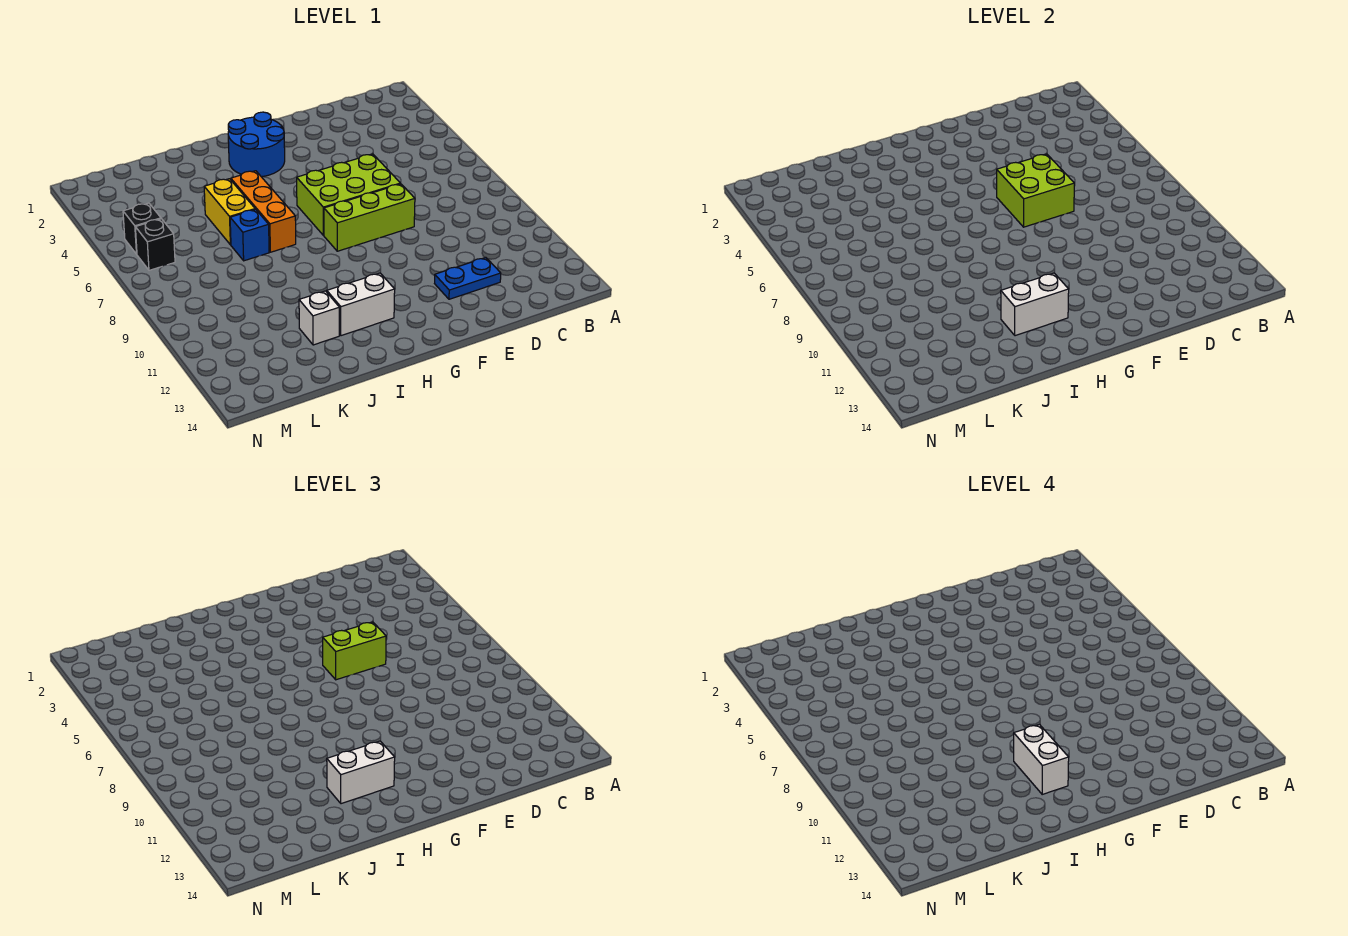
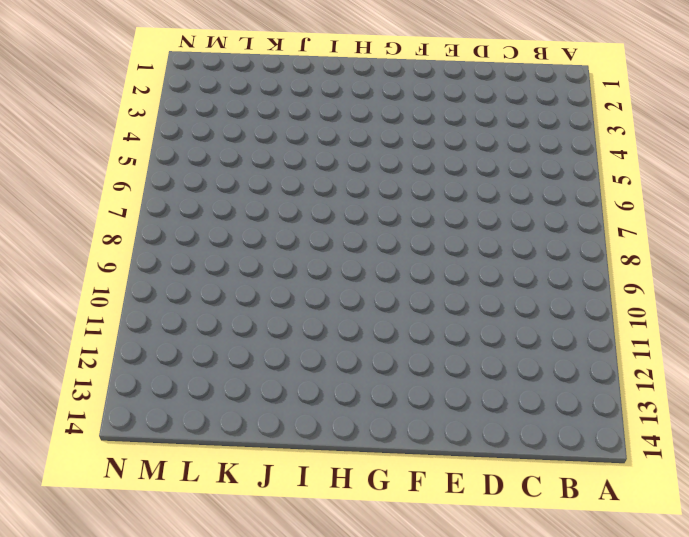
none -> blue plate D12:E12 level 1
none -> lime brick E6:G7 level 1
none -> lime brick E8:G8 level 1

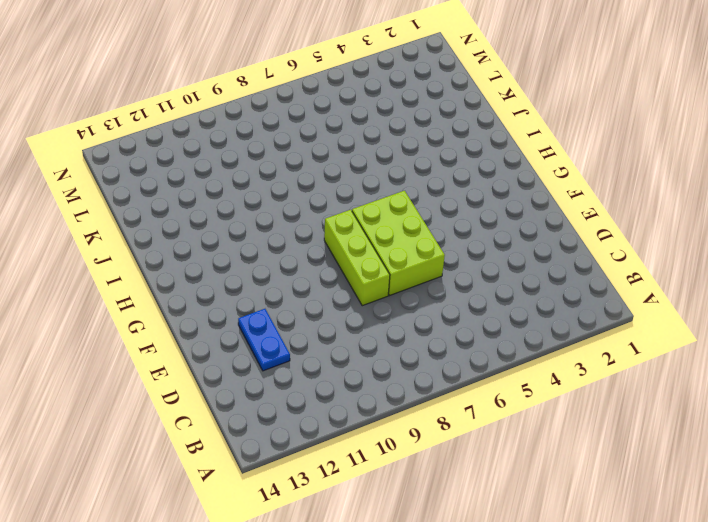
none -> blue round brick G2:H3 level 1
none -> white brick H12:I12 level 1
none -> orange brick I5:I7 level 1

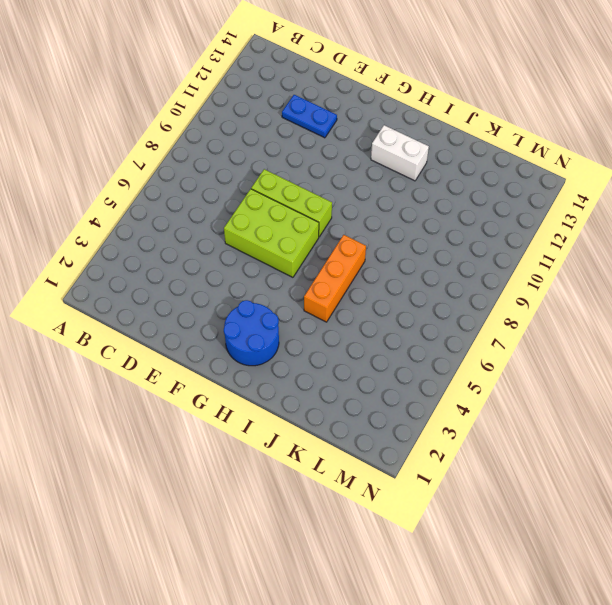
none -> yellow brick J5:J6 level 1
none -> blue brick J7 level 1
none -> white brick J12 level 1

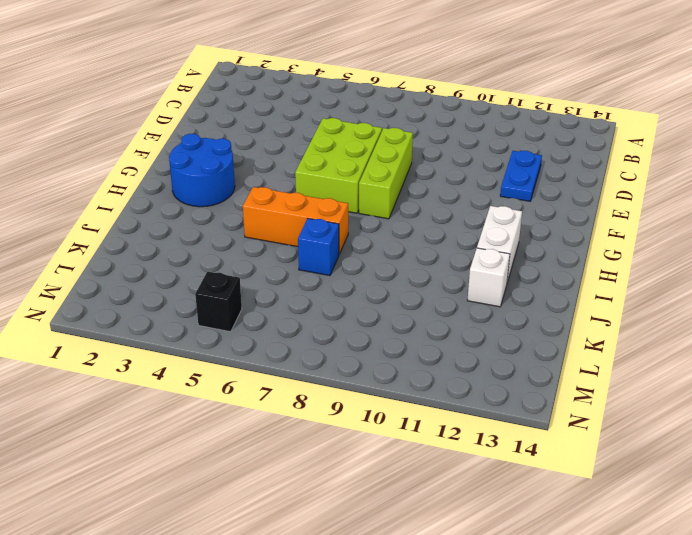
none -> yellow brick J5:J6 level 1
none -> black brick M6 level 1
none -> lime brick E6:F7 level 2

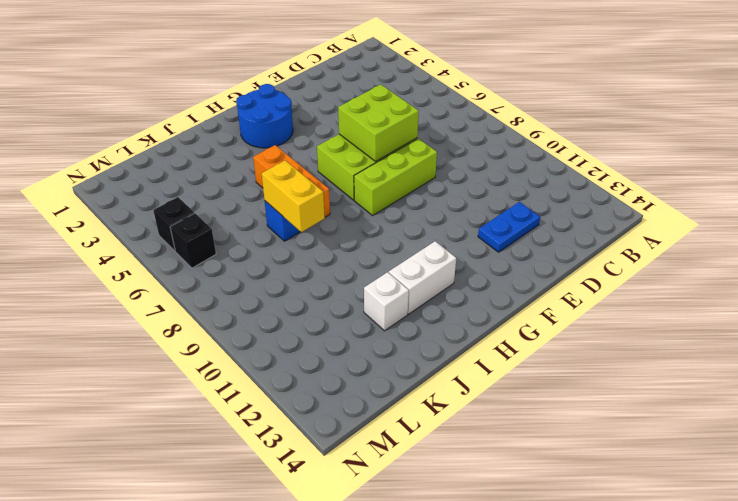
yellow brick J7:J8 level 2 -> yellow brick J5:J6 level 1
none -> white brick H12:I12 level 2
none -> lime brick E6:F6 level 3
none -> white brick H12:I12 level 3

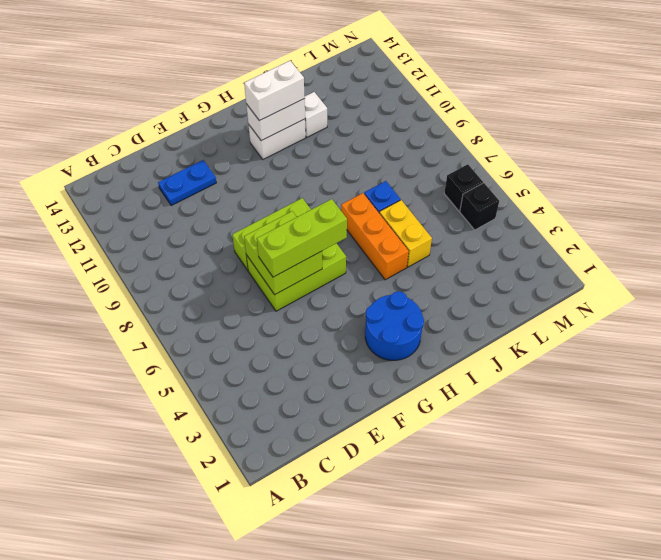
lime brick E6:G6 level 3 -> lime brick E6:F6 level 3
none -> white brick H11:H12 level 4

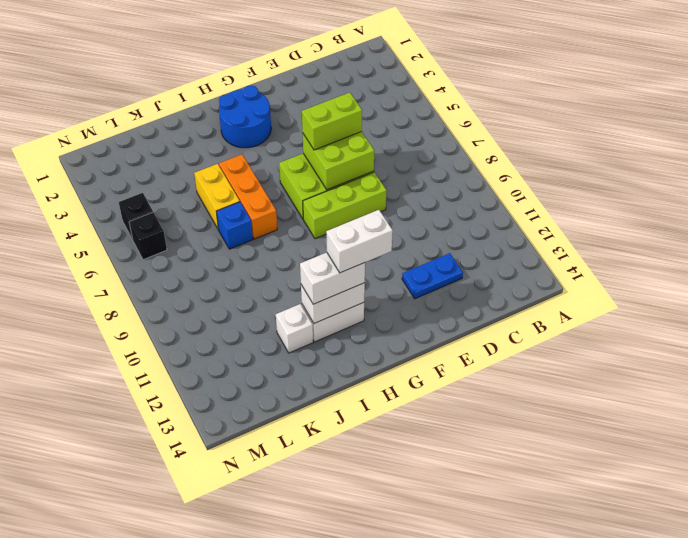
white brick G12:H12 level 4 -> white brick H11:H12 level 4

